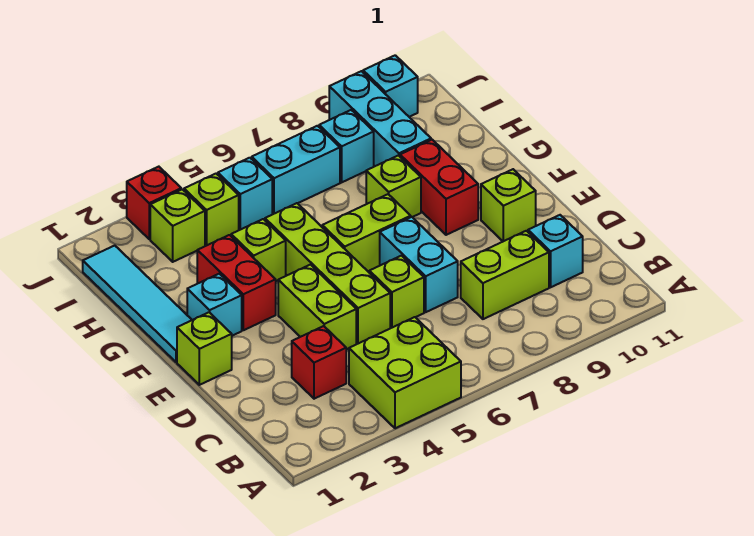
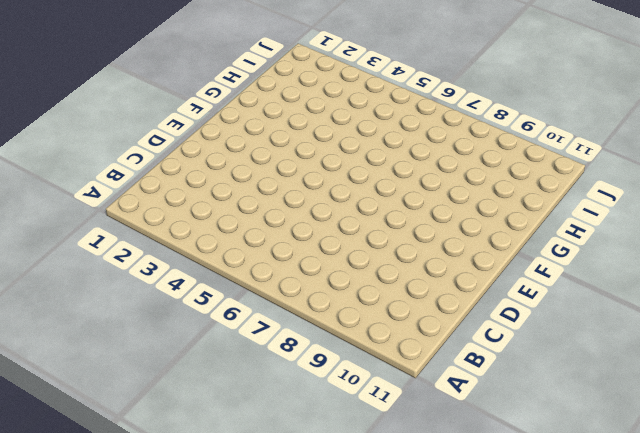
none -> lime brick A4:B5 level 1
none -> red brick C3 level 1
none -> lime brick C8:C9 level 1

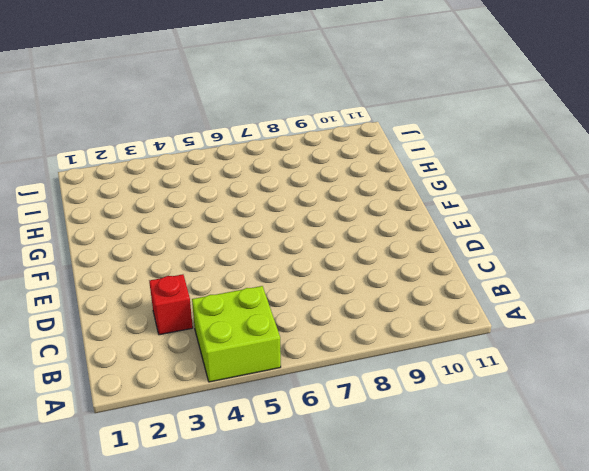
none -> lime brick C8:C9 level 1
none -> cyan brick C10 level 1
none -> lime brick D4:E4 level 1

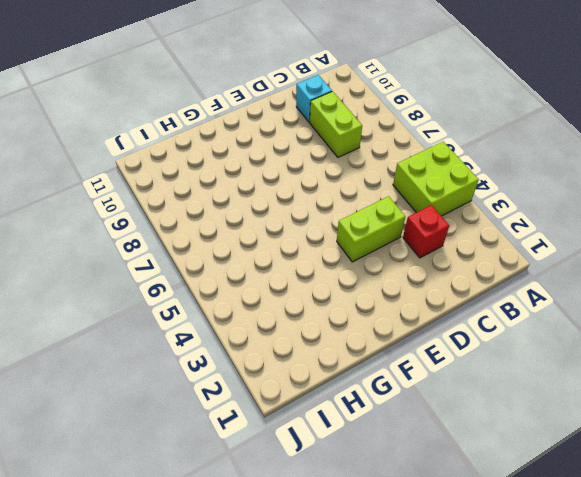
none -> lime brick D5:G5 level 1
none -> lime brick D6 level 1
none -> cyan brick D7:E7 level 1

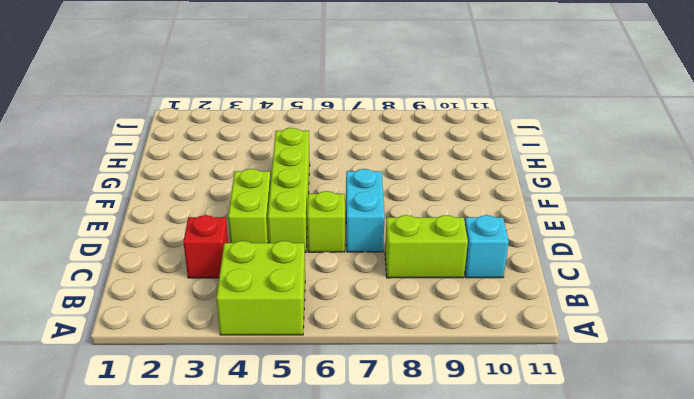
none -> lime brick E1 level 1
none -> lime brick E10 level 1
none -> cyan tile F1:I1 level 1

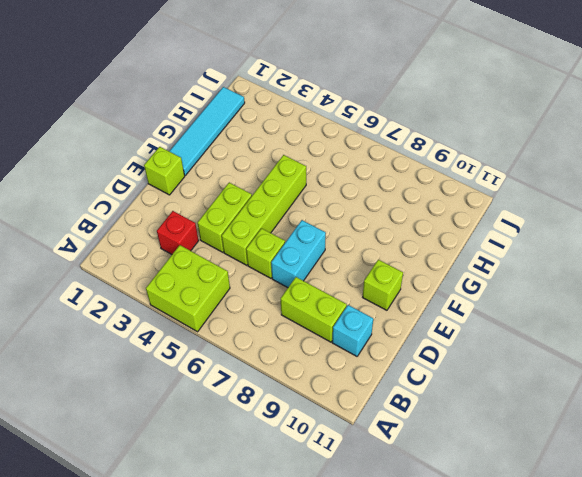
none -> cyan brick F2 level 1
none -> red brick F3:G3 level 1
none -> lime brick F6:F7 level 1

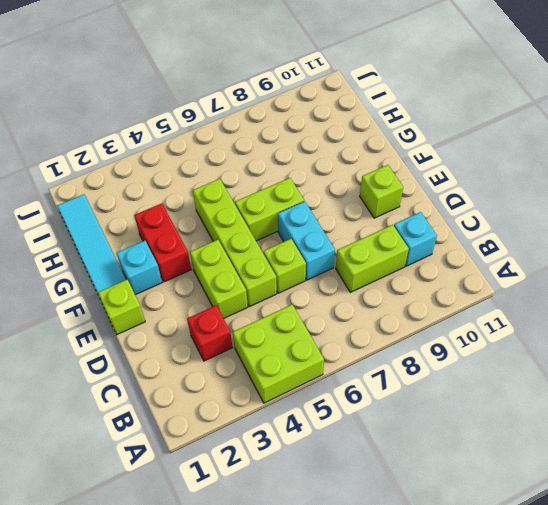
none -> red brick F9:G9 level 1
none -> lime brick G4 level 1
none -> lime brick G8 level 1

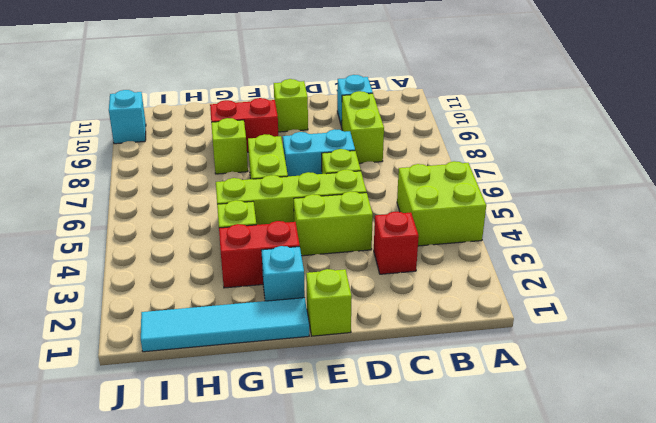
none -> cyan brick H9:J9 level 1
none -> lime brick I3 level 1
none -> lime brick I4 level 1

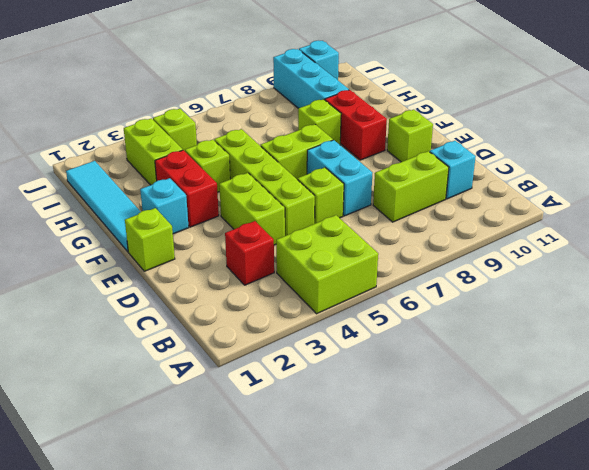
lime brick H3:I3 level 1 -> lime brick I3 level 1
none -> cyan brick I5 level 1
none -> cyan brick I6:I7 level 1
none -> cyan brick I8 level 1

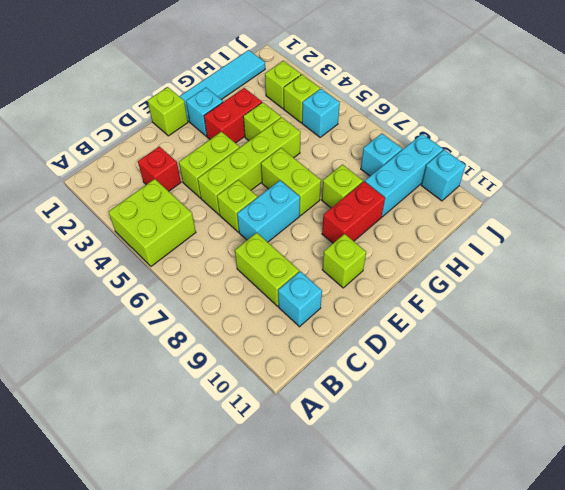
none -> cyan brick I6:I7 level 1
none -> red brick J3 level 1

